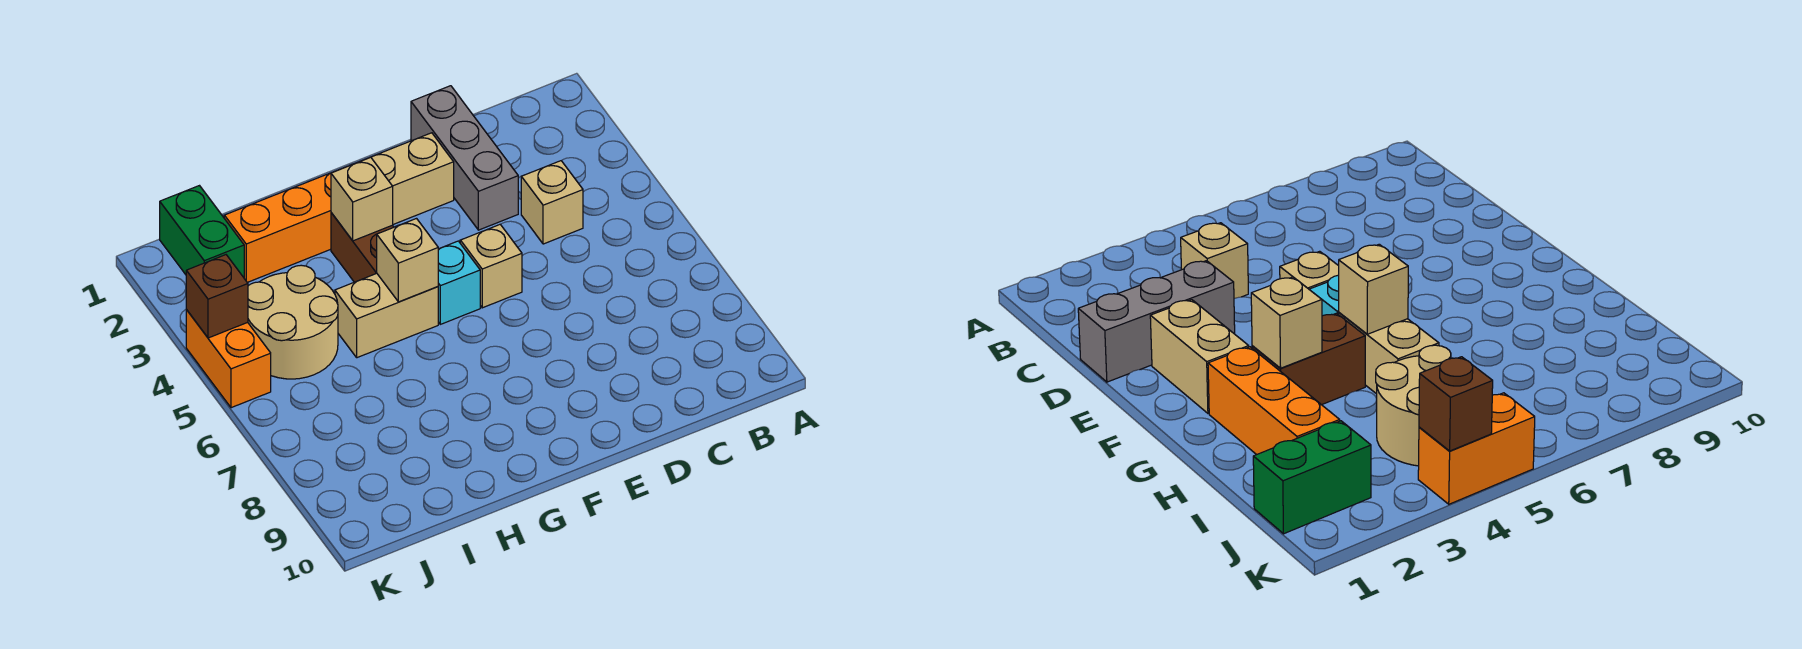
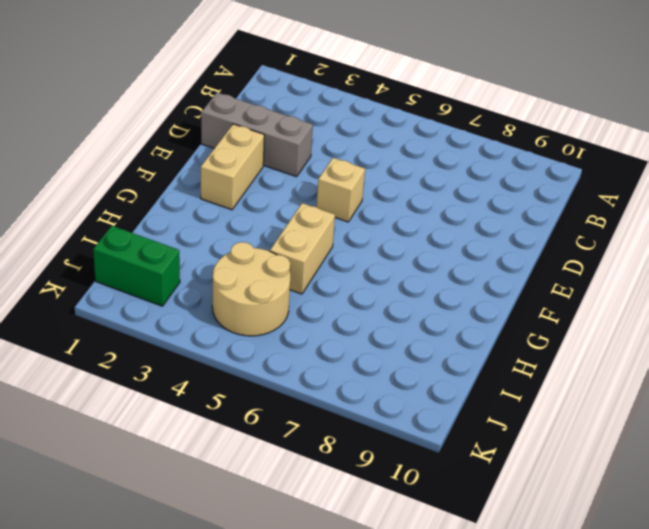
none -> tan brick C4 level 1
none -> cyan brick F5 level 1
none -> orange brick G2:I2 level 1

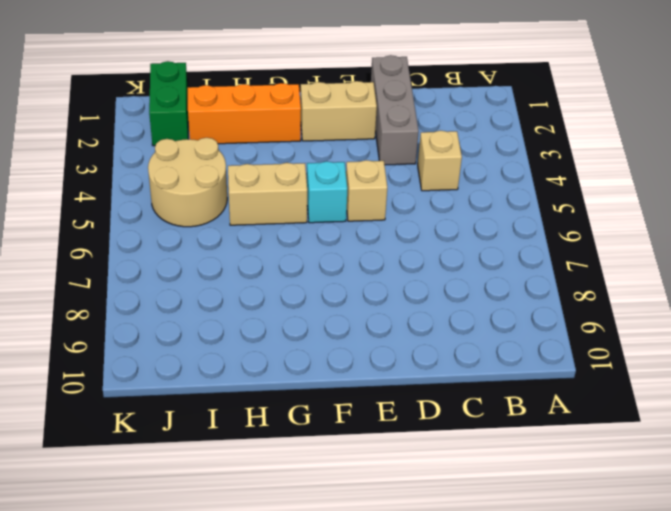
none -> brown brick G3:G4 level 1
none -> orange brick K4:K5 level 1
none -> tan brick G3 level 2

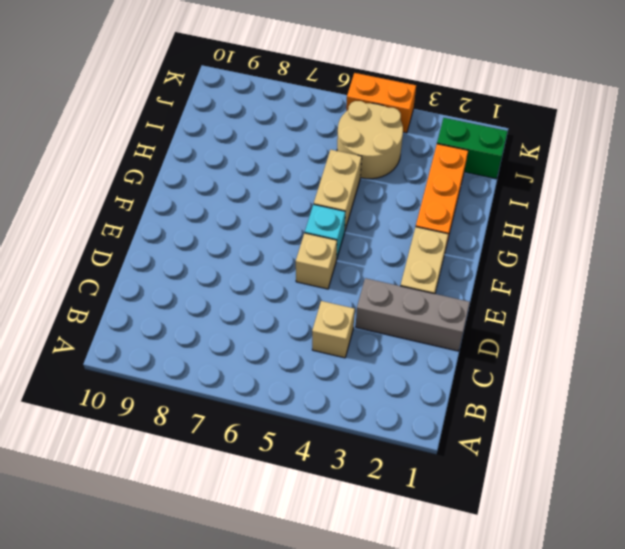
none -> brown brick G3:G4 level 1
none -> tan brick G3 level 2
none -> tan brick G5 level 2

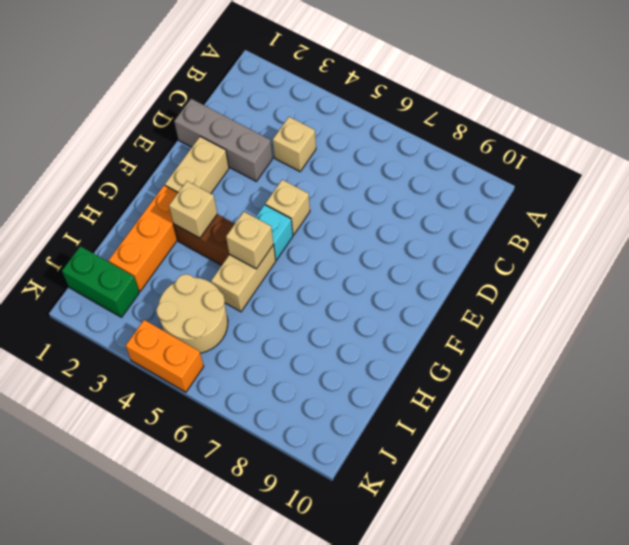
none -> brown brick K4 level 2

